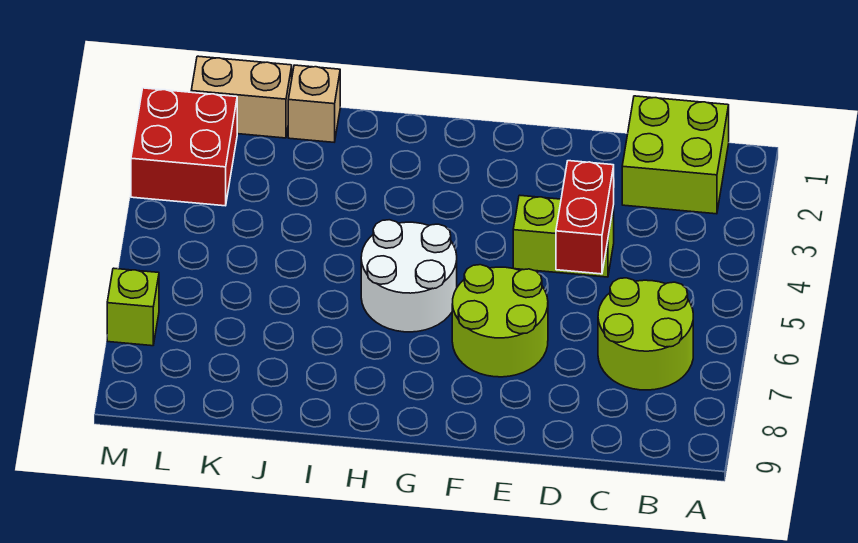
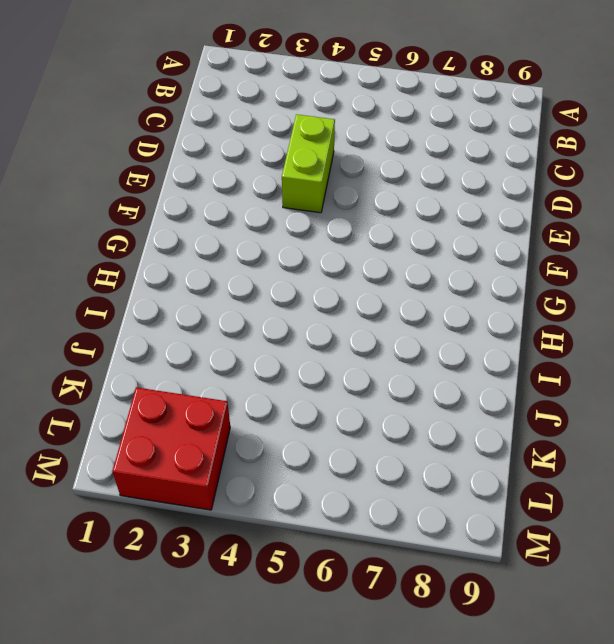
none -> lime brick B1:C2 level 1
none -> lime round brick B6:C7 level 1

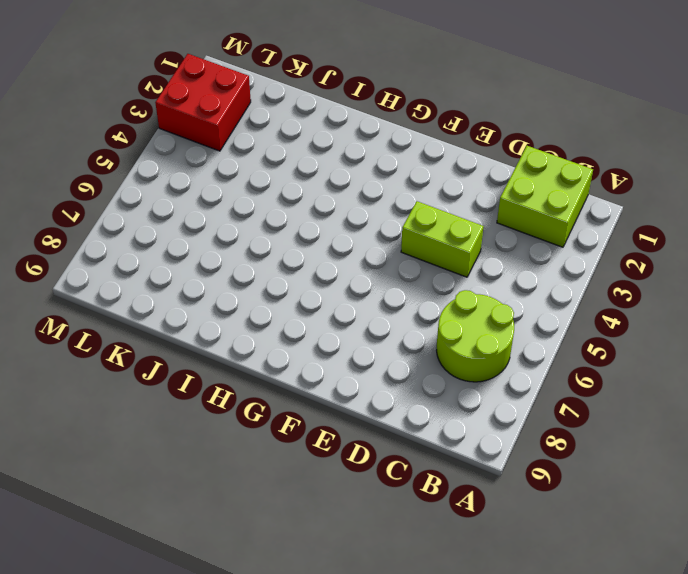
none -> lime round brick E6:F7 level 1
none -> white round brick G5:H6 level 1

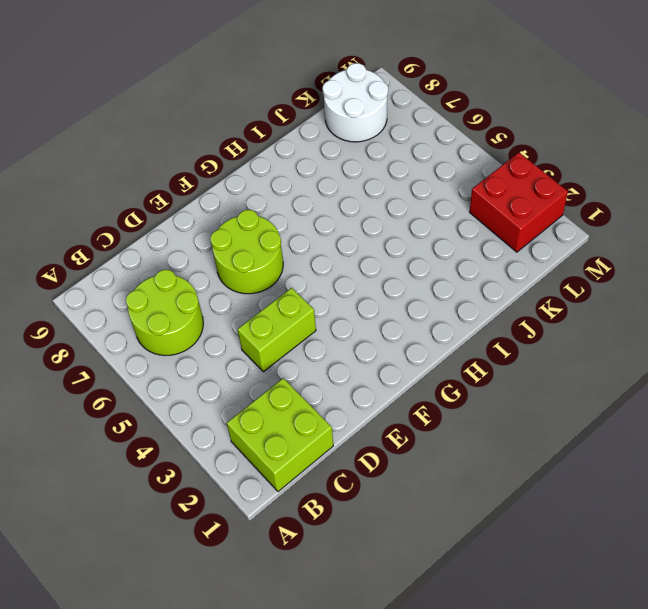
white round brick K8:L9 level 1 -> white round brick G5:H6 level 1
none -> tan brick J1 level 1
none -> tan brick K1:L1 level 1

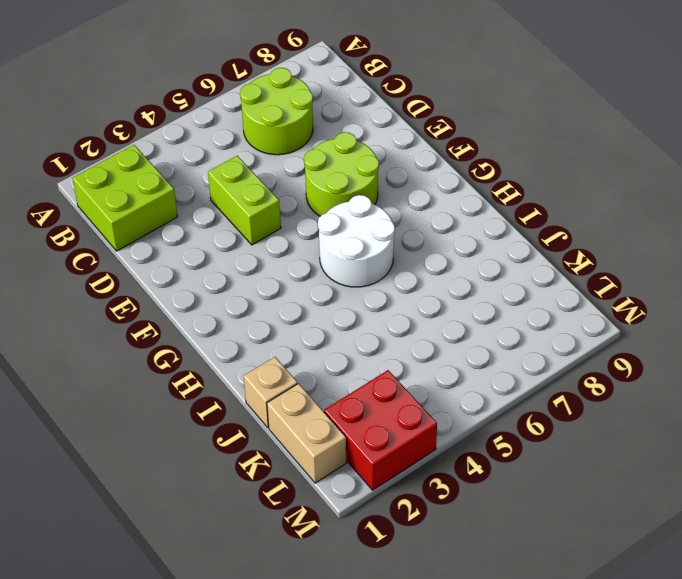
none -> lime brick M7 level 1
none -> red brick D4:D5 level 2

